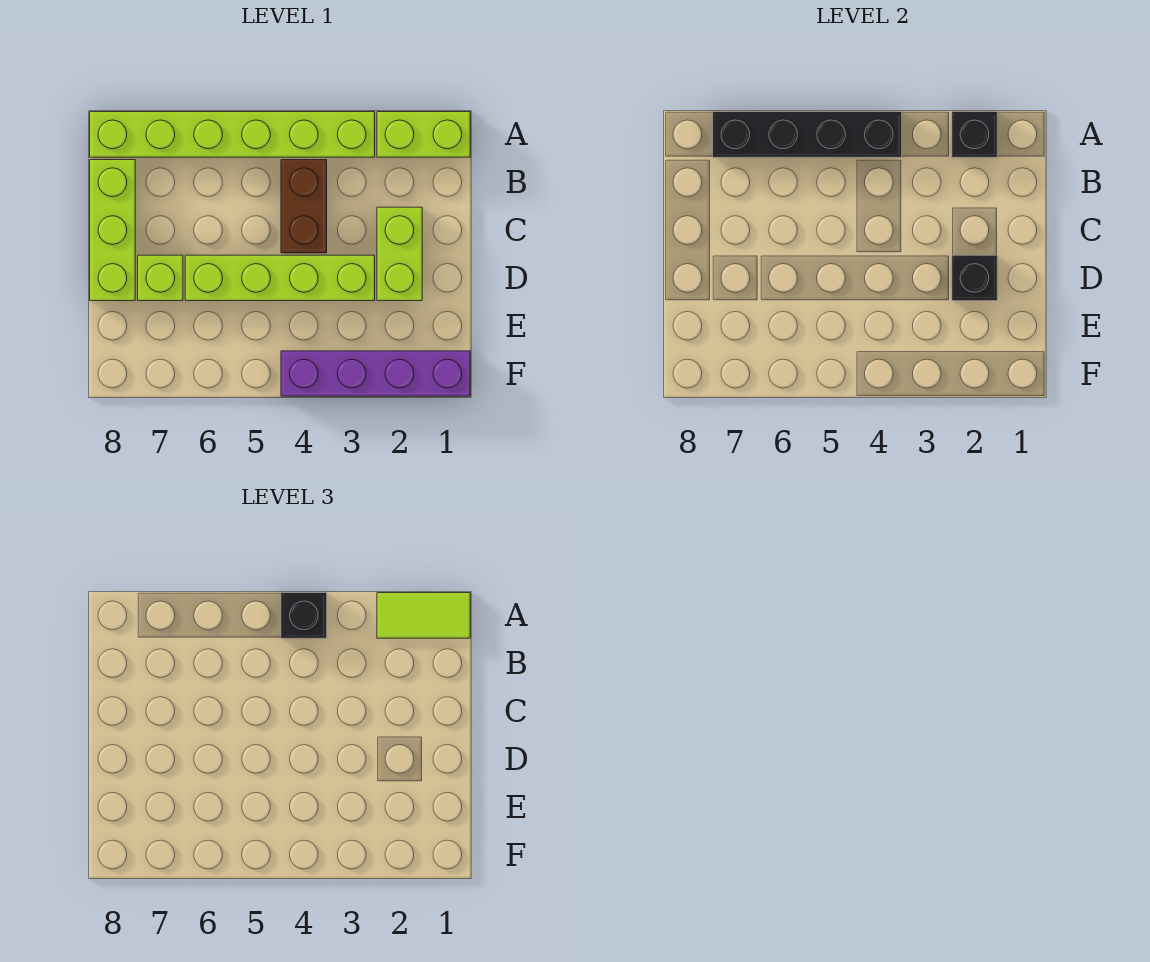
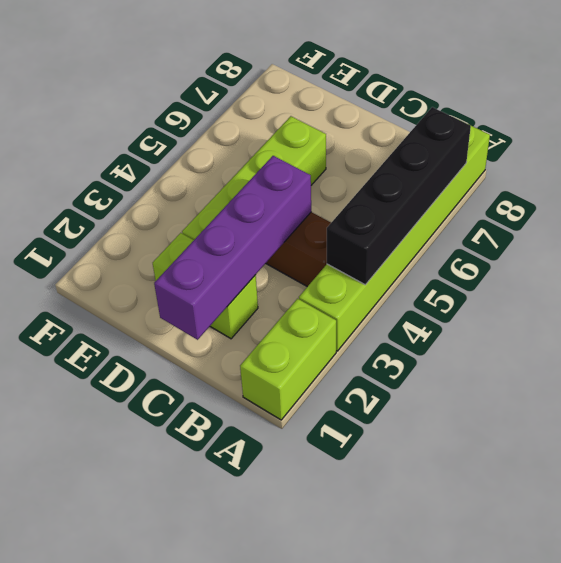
purple brick C1:C4 level 2 -> purple brick F1:F4 level 1
none -> lime brick B8:D8 level 1
none -> lime brick D7 level 1
none -> black brick A2 level 2

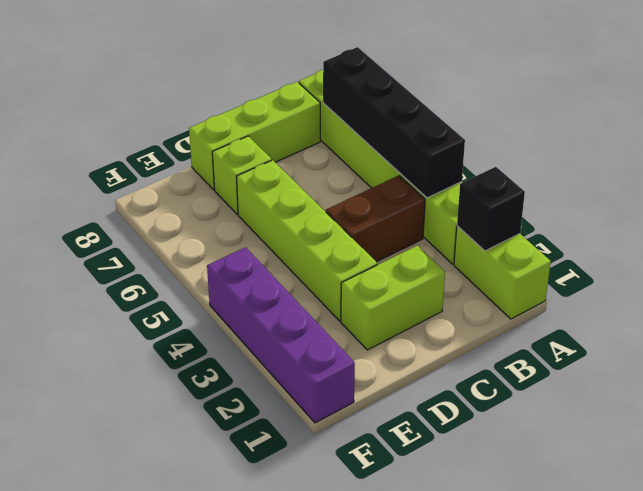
none -> black brick D2 level 2
none -> lime tile A1:A2 level 3
none -> black brick A4 level 3

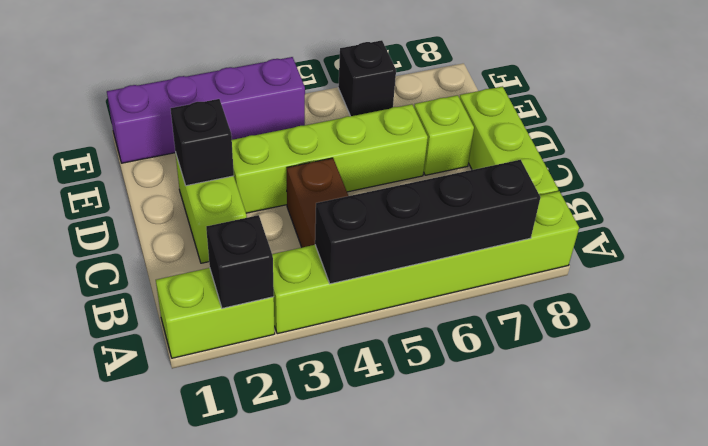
black brick F6 level 1 -> black brick A4 level 3
none -> lime tile A1:A2 level 3

